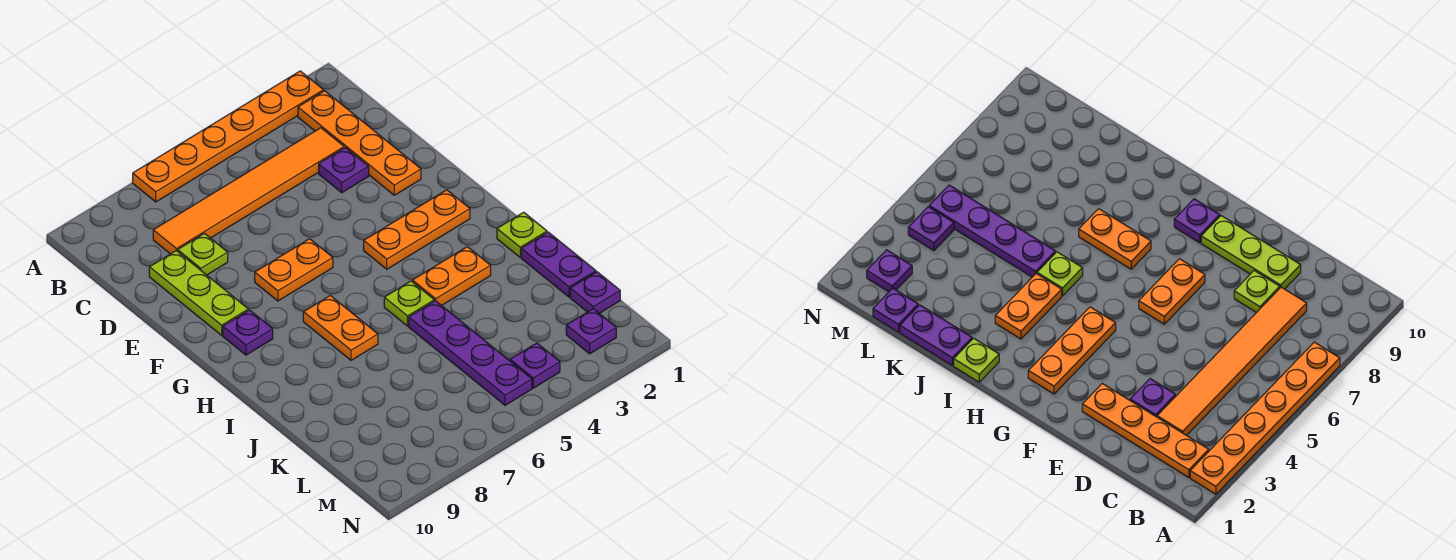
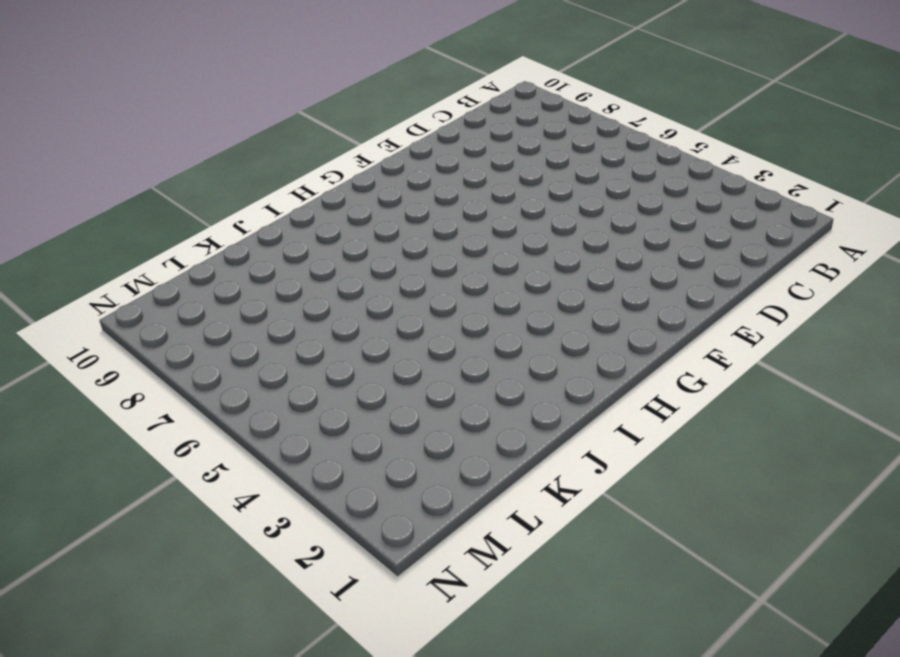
none -> orange plate A2:A7 level 1
none -> orange plate B2:E2 level 1
none -> orange tile C3:C8 level 1

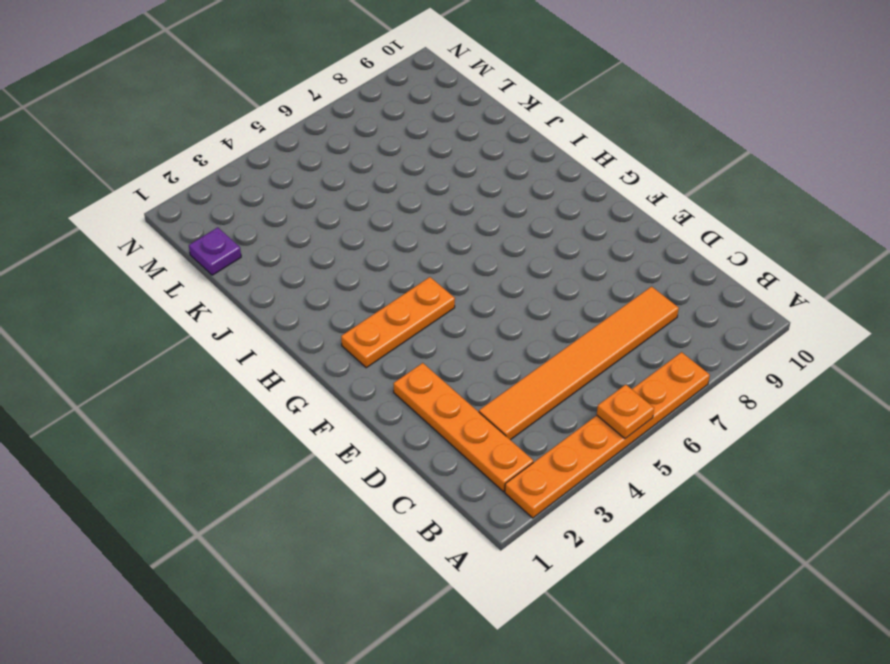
orange plate A5 level 2 -> none
none -> purple plate D3 level 1
none -> lime plate D8 level 1
none -> lime plate D9:F9 level 1

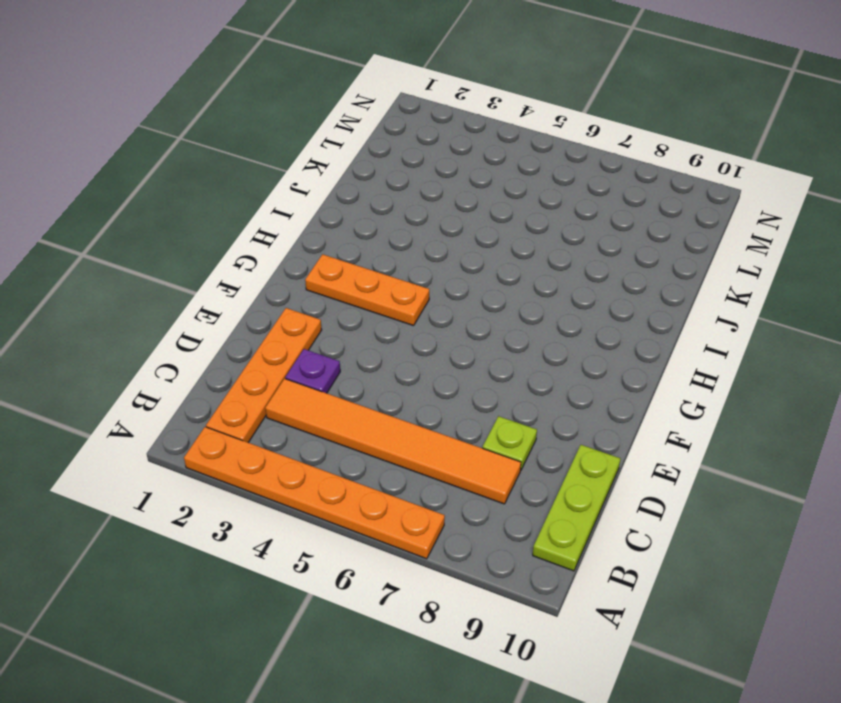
lime plate B10:D10 level 1 -> lime plate D9:F9 level 1
none -> orange plate F6:F7 level 1
none -> purple plate G9 level 1
none -> orange plate H7:I7 level 1

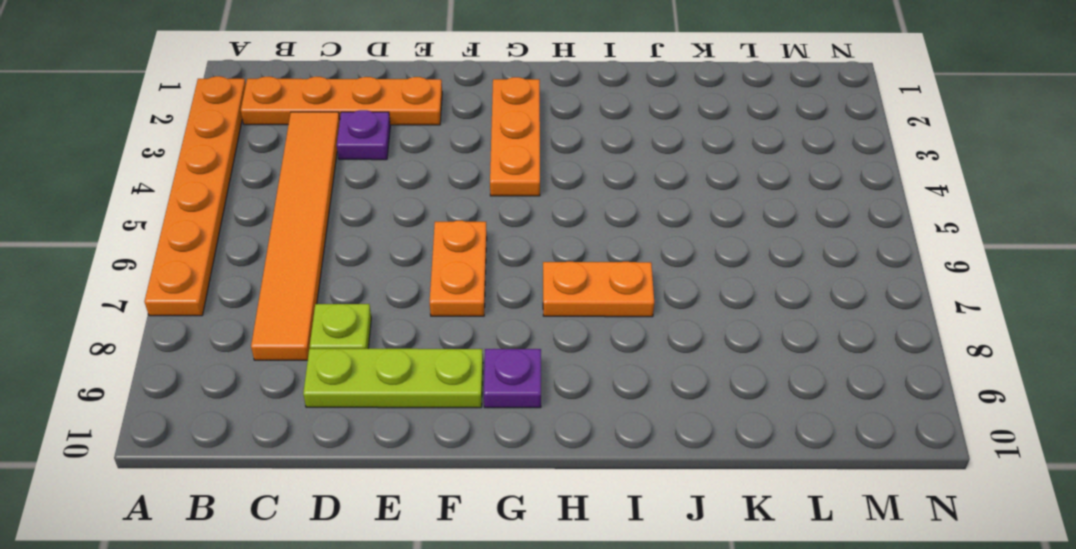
none -> lime plate I1 level 1
none -> orange plate I3:I4 level 1
none -> lime plate I5 level 1

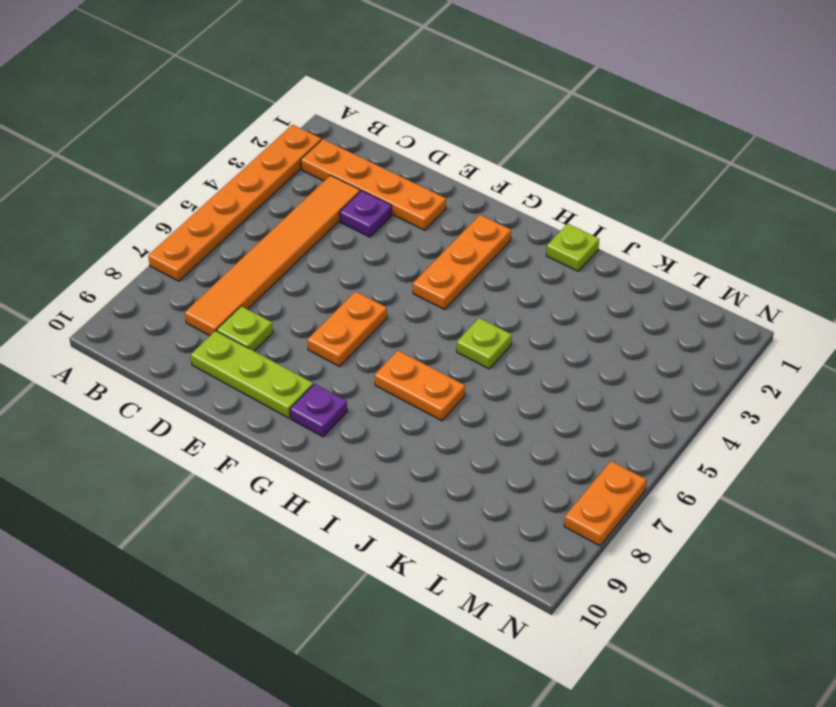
orange plate N7:N8 level 1 -> orange plate I3:I4 level 1
none -> purple plate J1:K1 level 1
none -> purple plate J5:M5 level 1
none -> purple plate L1 level 1

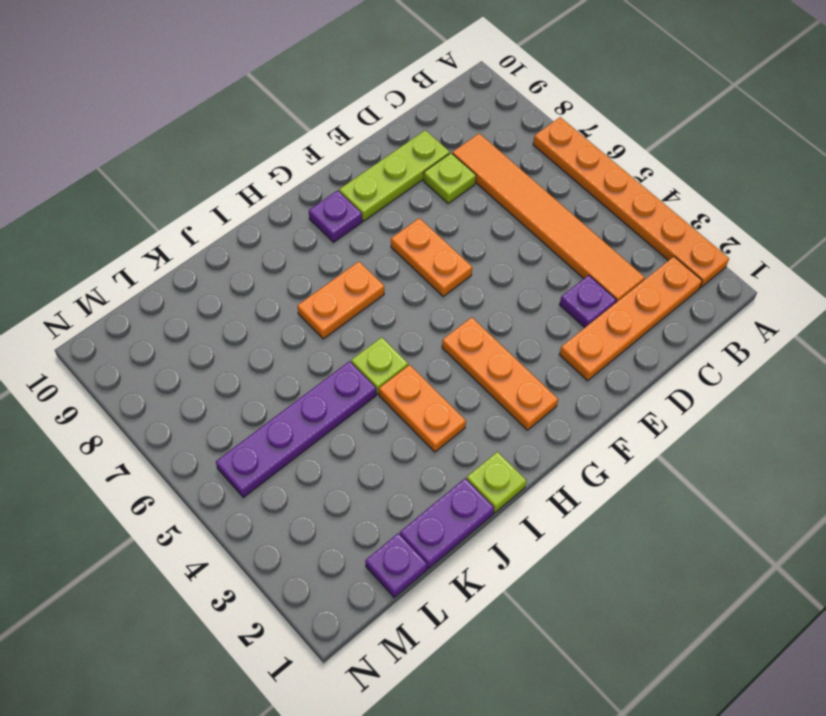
none -> purple plate M2 level 1
none -> purple plate M4 level 1

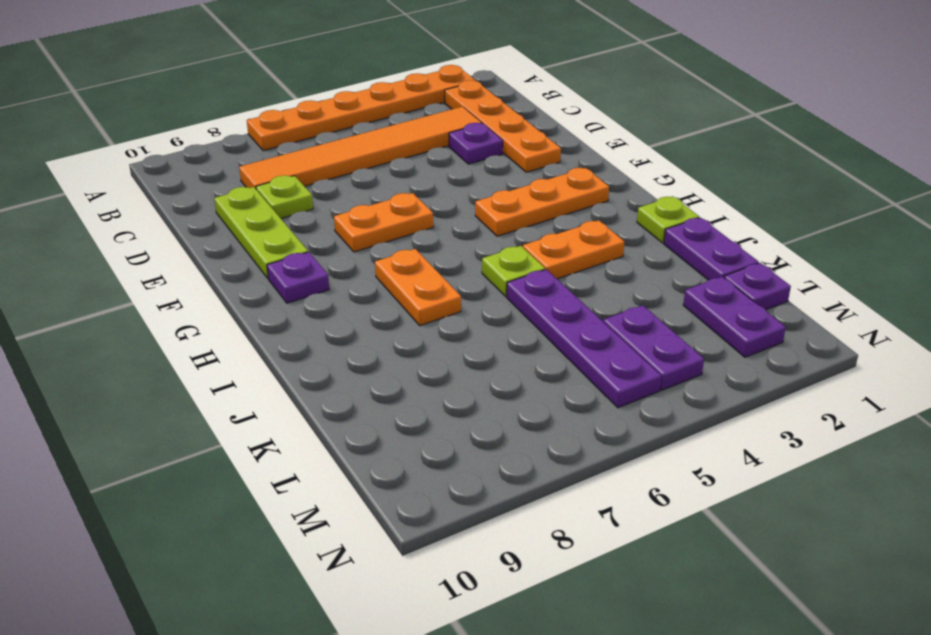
purple plate L2:M2 level 1 -> purple plate M2 level 1
purple plate L4:M4 level 1 -> purple plate M4 level 1

